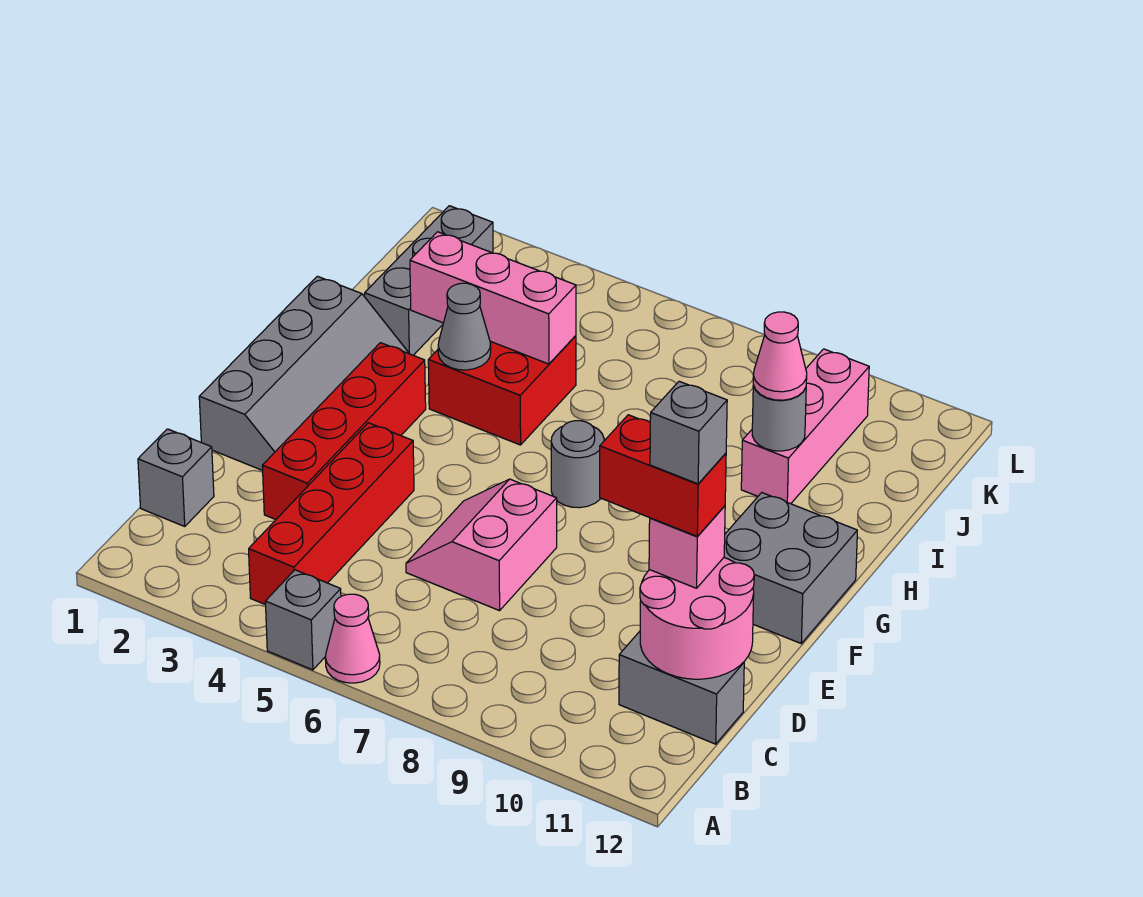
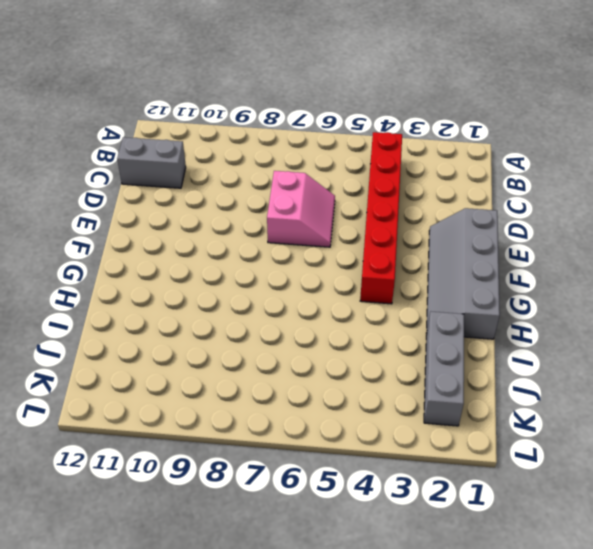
red brick B4:G4 level 1 -> red brick B4:E4 level 1
none -> grey brick A5 level 1
none -> pink cone A6 level 1
none -> grey brick C1 level 1

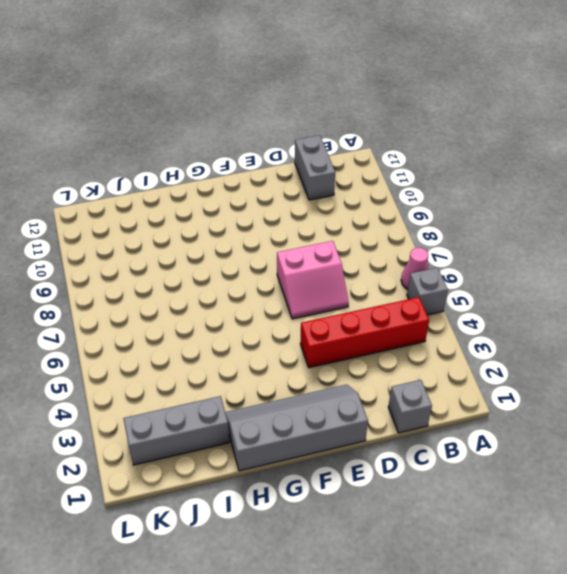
none -> red brick D3:G3 level 1
none -> grey brick F11:G12 level 1
none -> grey round brick G7 level 1

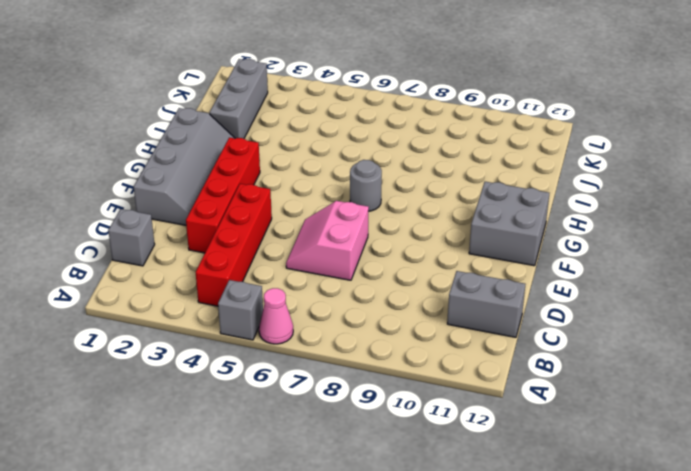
none -> red brick H4:I5 level 1
none -> pink brick I10:K10 level 1
none -> pink round brick C11:D12 level 2

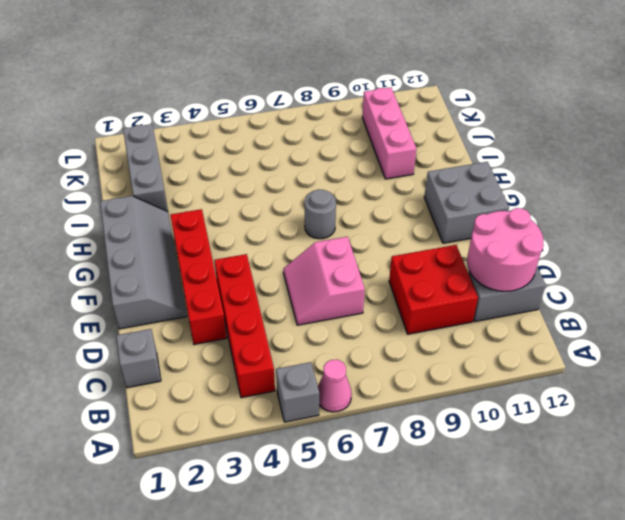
red brick C9:D10 level 1 -> red brick H4:I5 level 1
none -> grey cone H4 level 2
none -> pink brick I3:I5 level 2
none -> grey round brick I10 level 2

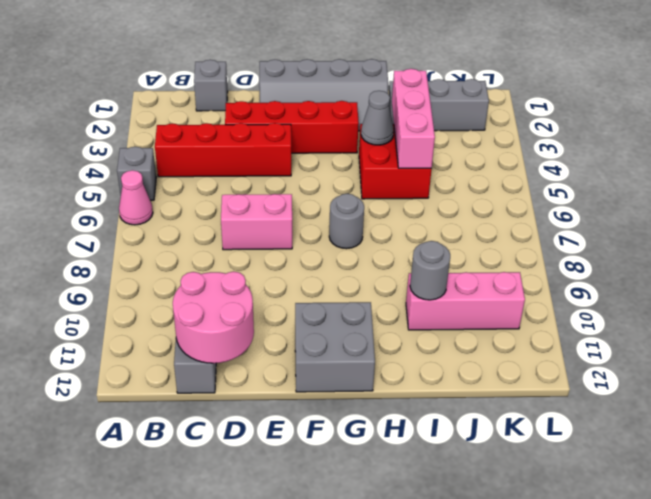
none -> pink brick D11 level 3
none -> pink cone I10 level 3
none -> red brick D10:D11 level 4

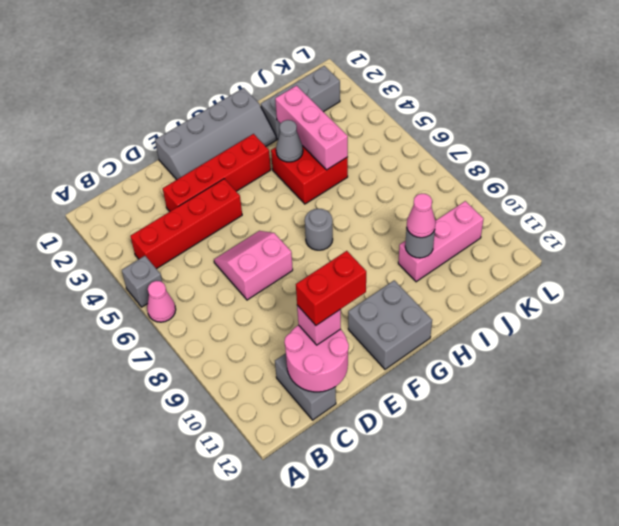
red brick D11:E11 level 4 -> red brick D10:D11 level 4
none -> grey brick C1 level 1
none -> grey brick D11 level 5

